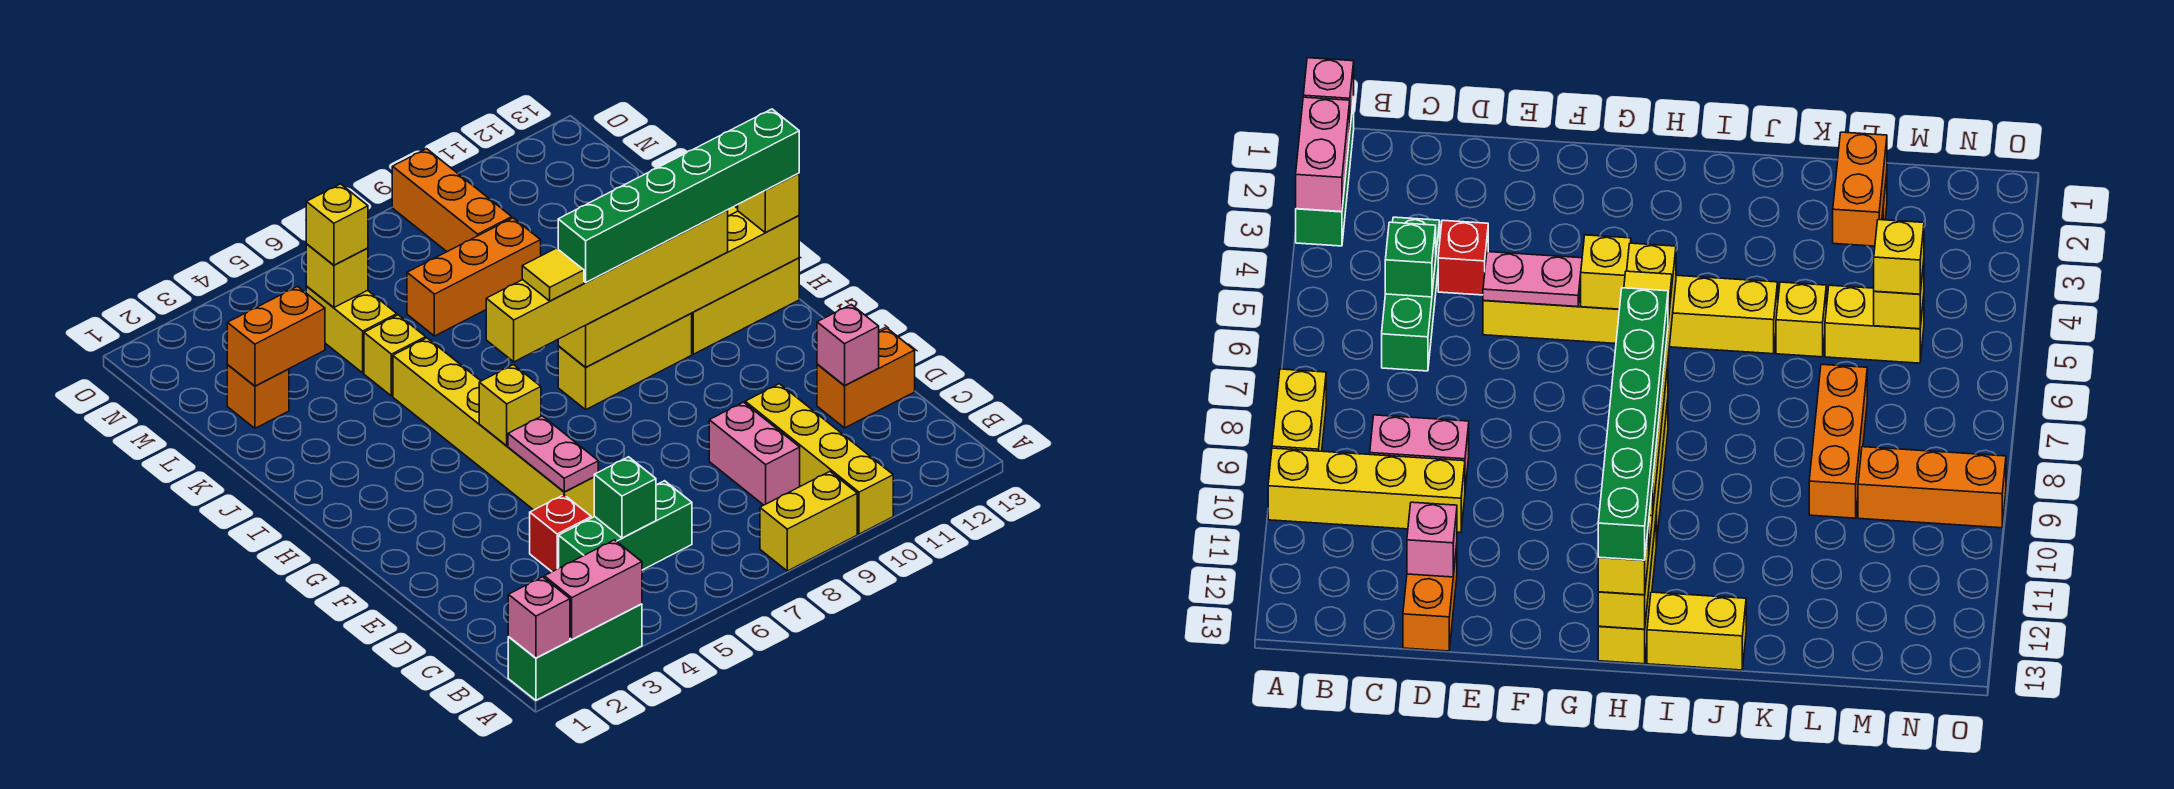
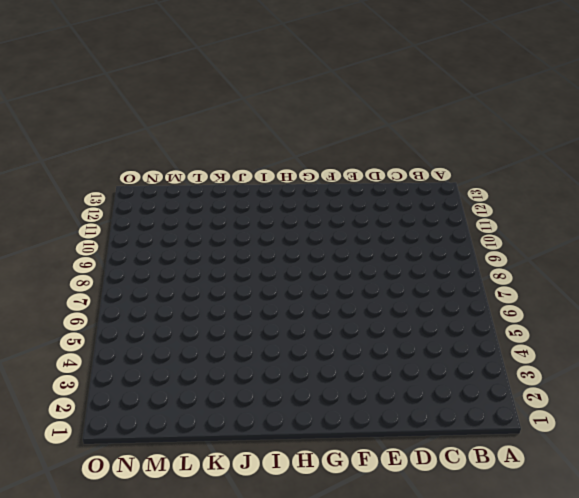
none -> green brick A1:A3 level 1
none -> yellow brick A8:A9 level 1
none -> yellow brick A10:D10 level 1
none -> green brick C4:C6 level 1

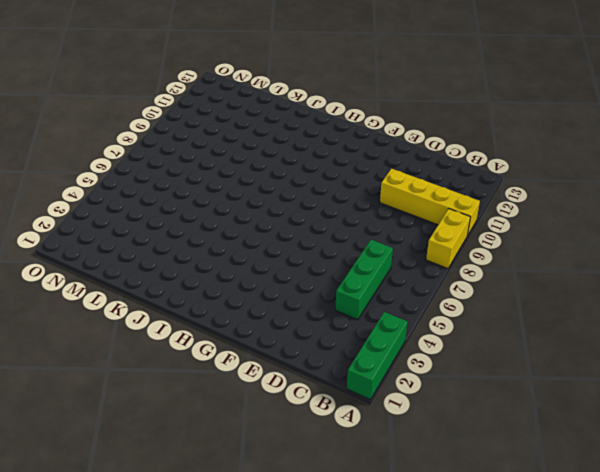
none -> pink brick C9:D9 level 1
none -> red brick D4 level 1
none -> orange brick D12:D13 level 1
none -> yellow brick E5:J5 level 1

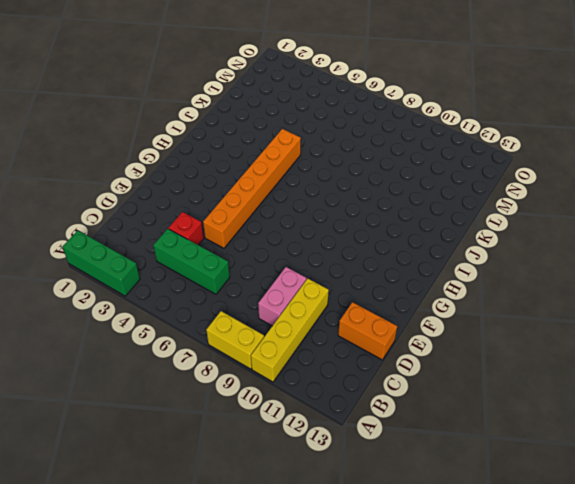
orange brick E5:J5 level 1 -> yellow brick E5:J5 level 1
none -> yellow brick H8:H10 level 1
none -> yellow brick H11:H13 level 1
none -> yellow brick I13:J13 level 1
none -> yellow brick K5 level 1

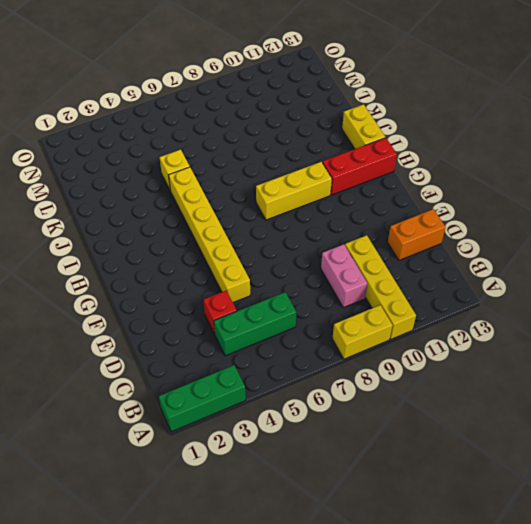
red brick H11:H13 level 1 -> yellow brick H11:H13 level 1
none -> orange brick L2 level 1
none -> yellow brick L5:M5 level 1
none -> orange brick L7:L9 level 1
none -> orange brick M9:O9 level 1

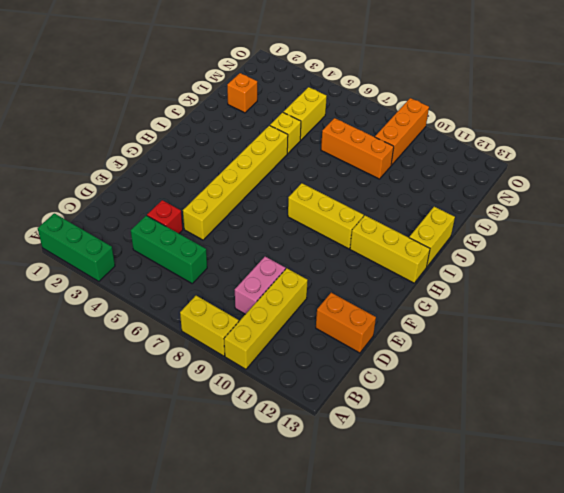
none -> pink brick A1 level 2
none -> pink brick A2:A3 level 2
none -> green brick C5 level 2
none -> pink brick D12 level 2

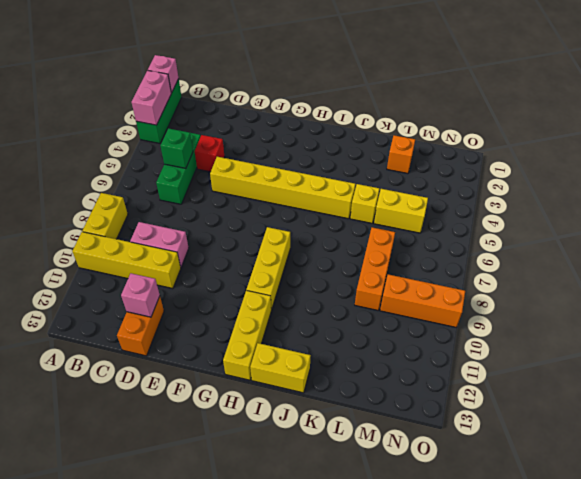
none -> pink plate E5:F5 level 2
none -> yellow brick G5 level 2
none -> yellow brick H8:H13 level 2
none -> orange brick L2:L3 level 2

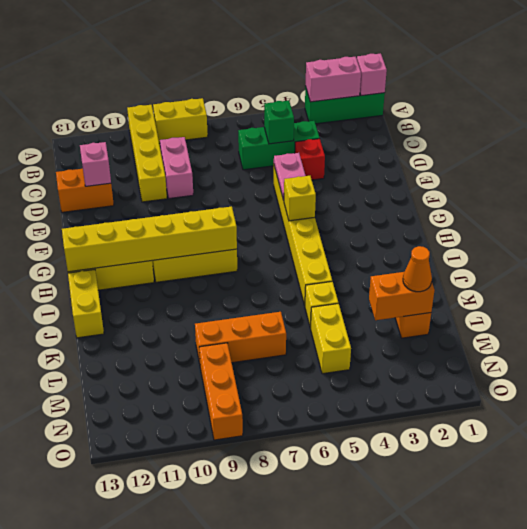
orange cone L2 level 3 -> none
none -> yellow brick M5 level 2
none -> yellow brick H6:H11 level 3
none -> yellow brick H13 level 3
none -> yellow brick M5 level 3

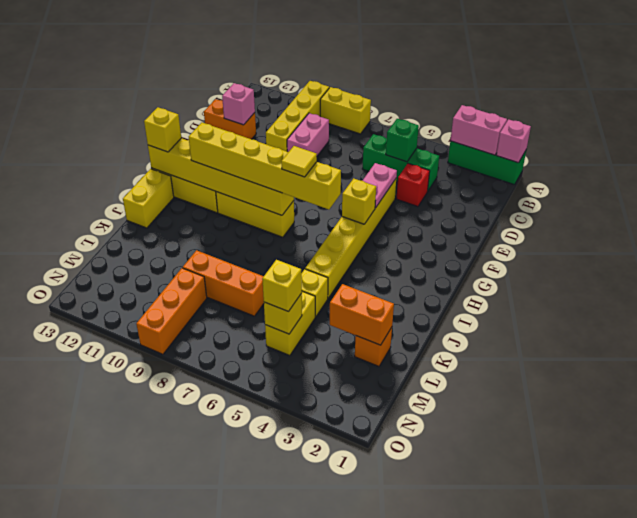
none -> green brick H8:H13 level 4

